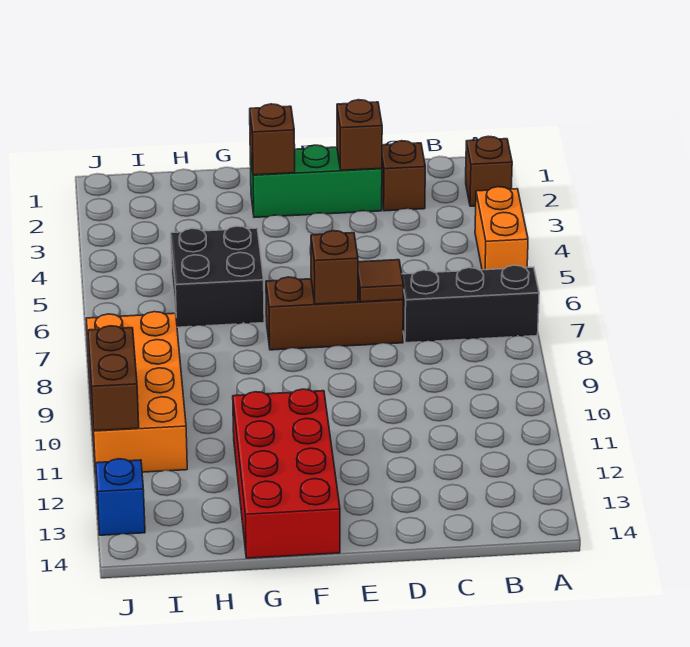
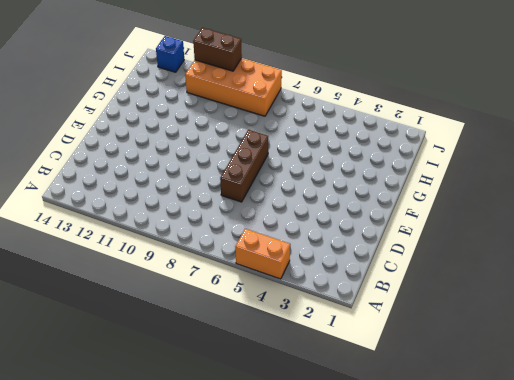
none -> brown brick A2 level 1
none -> black brick A7:C7 level 1
none -> brown brick C2 level 1

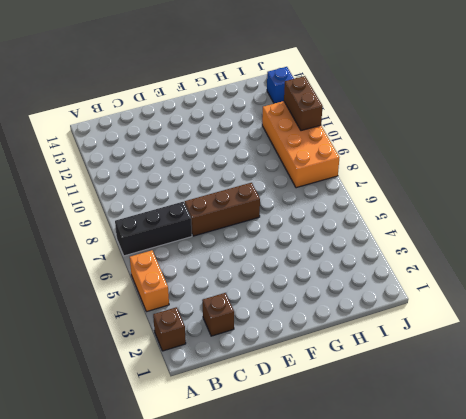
none -> green brick D2:F2 level 1
none -> red brick F11:G14 level 1
none -> black brick G5:H6 level 1

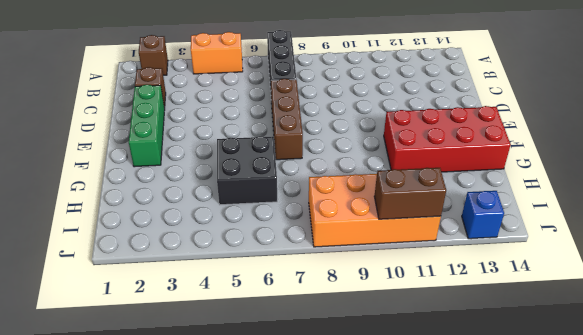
none -> brown brick D2 level 2
none -> brown tile D7 level 2
none -> brown brick E7 level 2

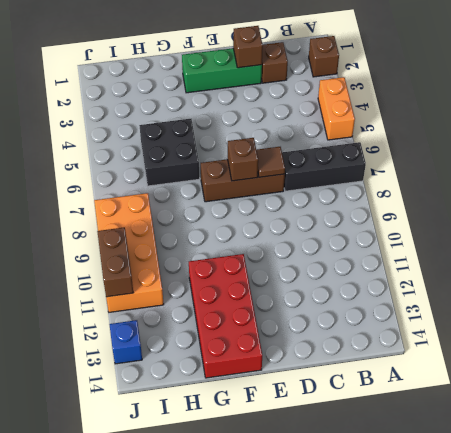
none -> brown brick F2 level 2

